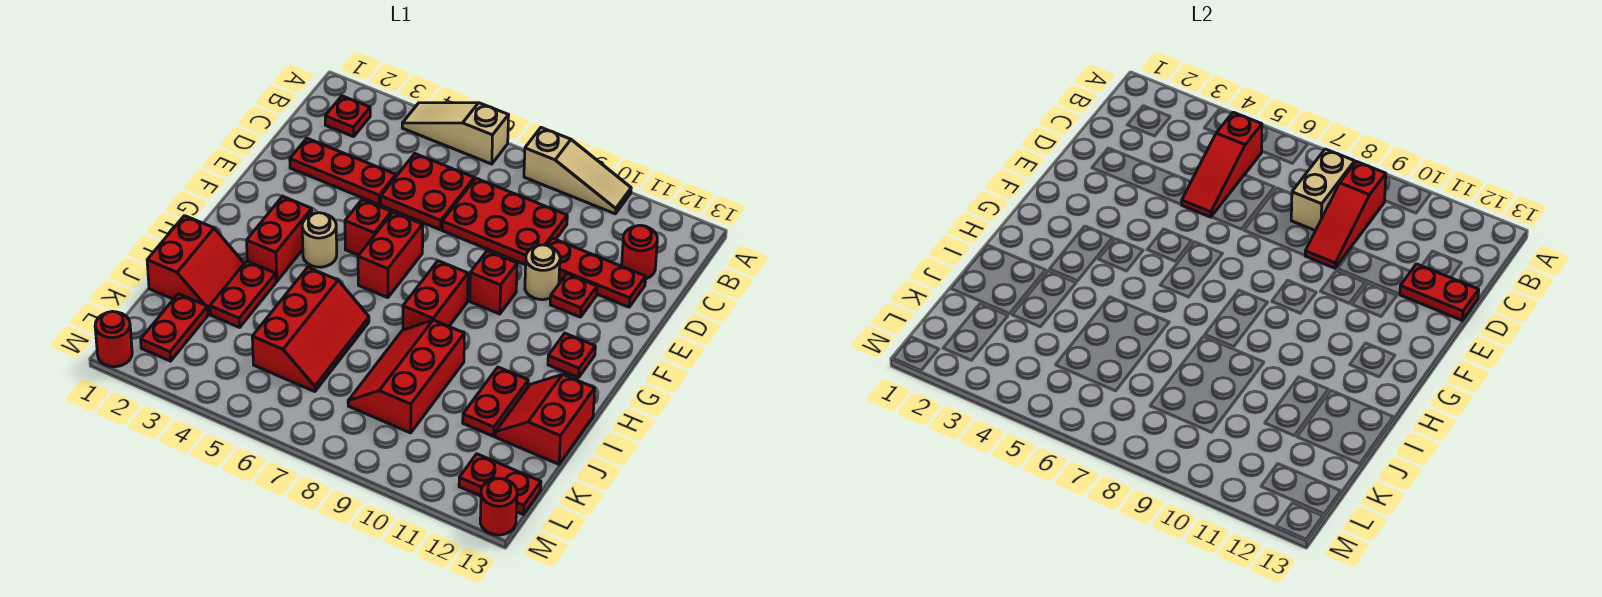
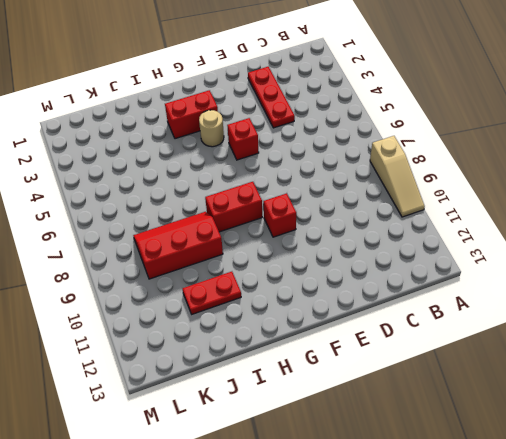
none -> tan slope A4:A6 level 1 top 6
none -> red plate B2 level 1
none -> red plate C5:D6 level 1
none -> red plate C7:D9 level 1

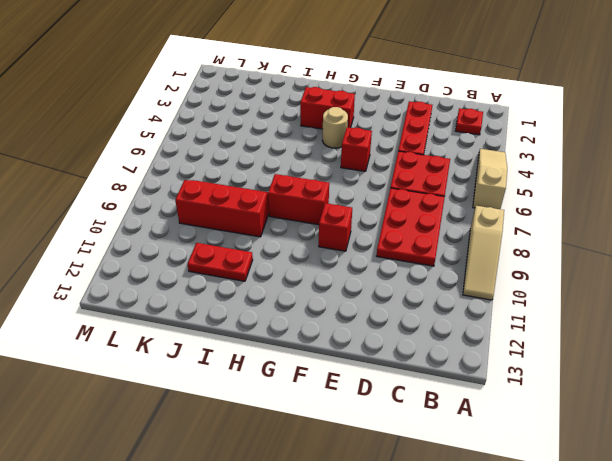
none -> red round brick C12 level 1
none -> red plate D10:D12 level 1
none -> tan round brick E10 level 1
none -> red plate E11 level 1

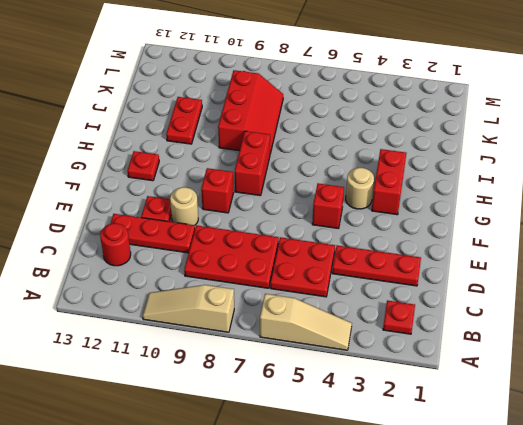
none -> red brick F6:G6 level 1
none -> red slope I1:J2 level 1 top 1
none -> red plate I3:J3 level 1
none -> red slope I5:K6 level 1 top 5

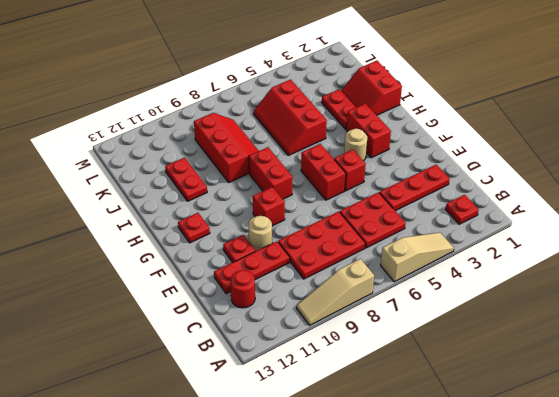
none -> red slope I12:J13 level 1 top 13
none -> red plate K2:L2 level 1
none -> red plate L12:L13 level 1
none -> red round brick M1 level 1

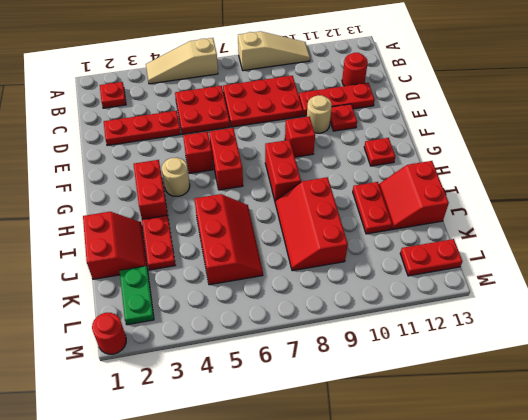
green plate K2:L2 level 1 -> red plate K2:L2 level 1
none -> red round brick M13 level 1
none -> red slope B5:D5 level 2 top B
none -> tan brick B8:C8 level 2
none -> red slope B9:D9 level 2 top B

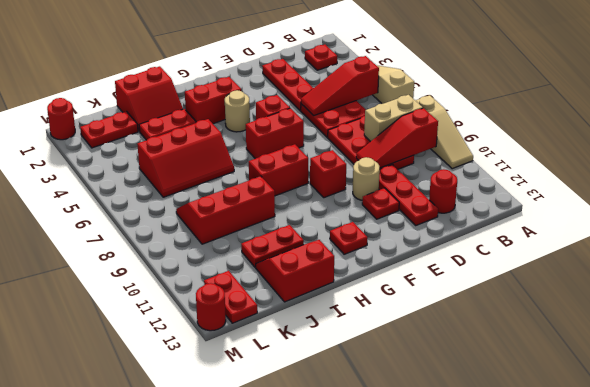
none -> red plate D12:D13 level 2

